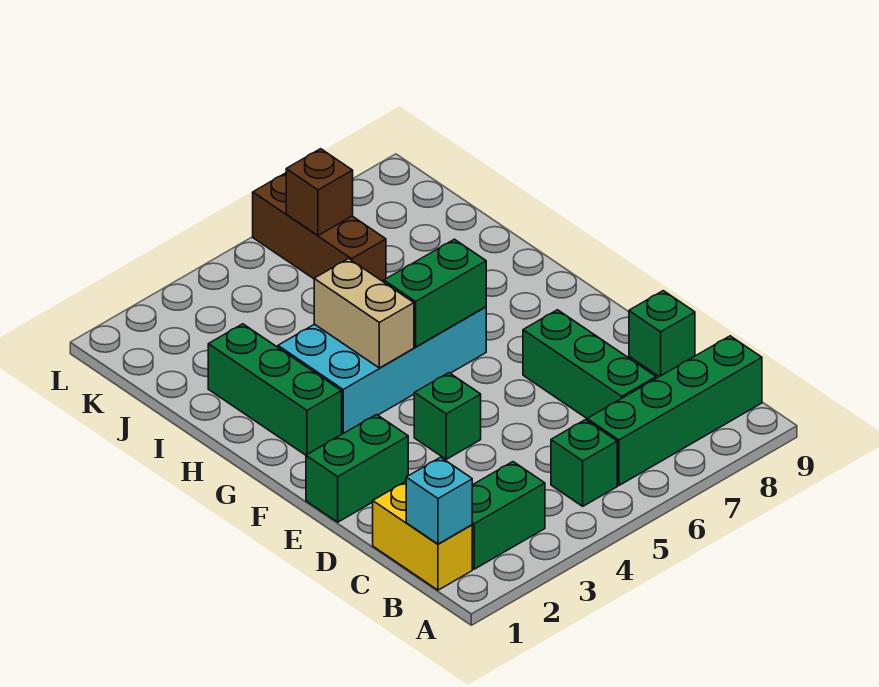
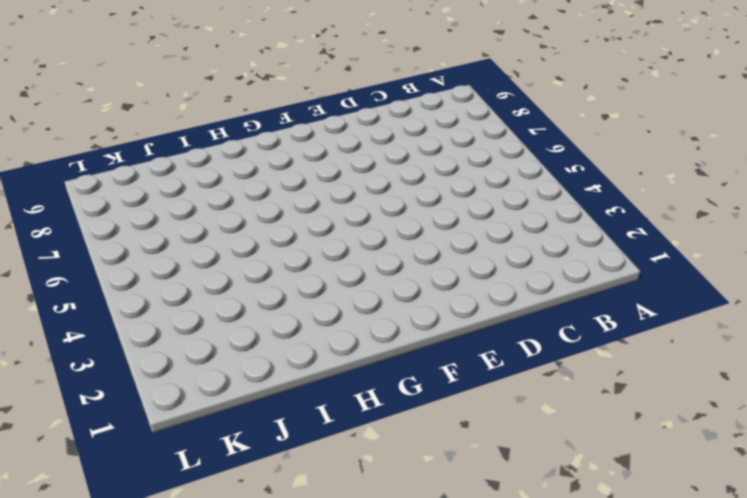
none -> yellow brick B1:C1 level 1
none -> green brick B2:B3 level 1
none -> green brick B5 level 1

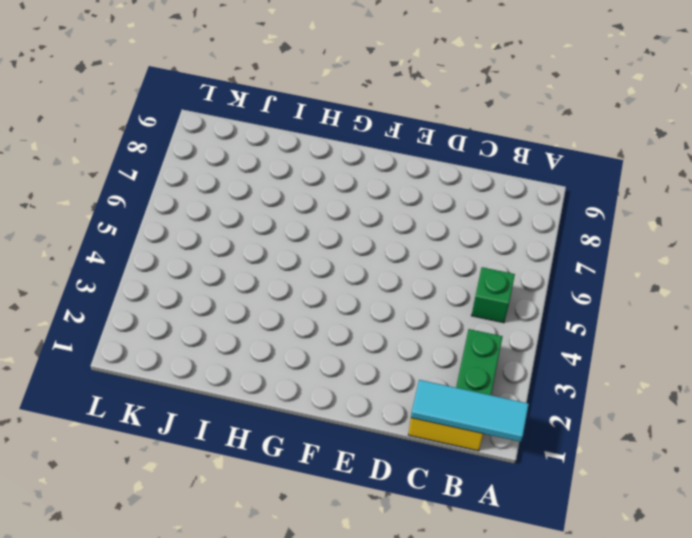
cyan tile A1:C1 level 2 -> cyan brick B1 level 2
none -> green brick B6:B9 level 1
none -> green brick C7:E7 level 1
none -> green brick D9 level 1

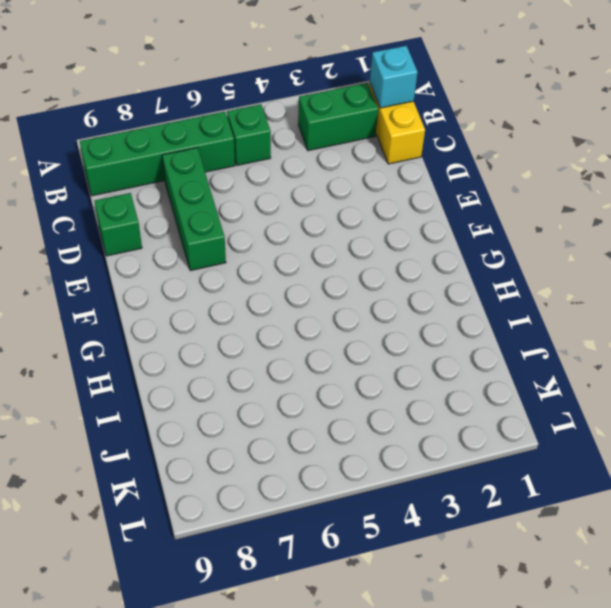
none -> green brick E1:E2 level 1
none -> green brick E4 level 1
none -> green brick G2:I2 level 1

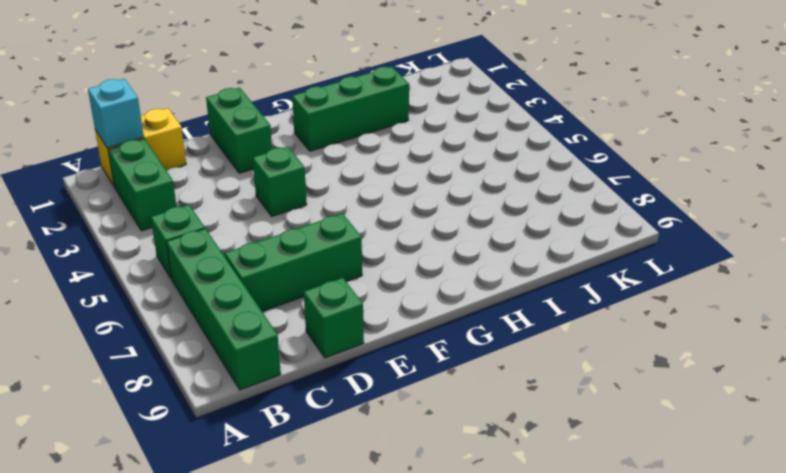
none -> cyan brick G3:H6 level 1
none -> brown brick J6:L6 level 1
none -> tan brick G4:H4 level 2

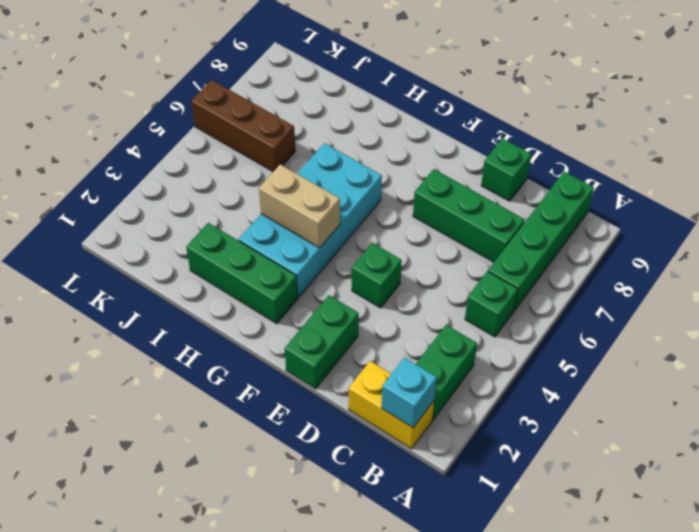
none -> green brick G5:G6 level 2
none -> brown brick K6 level 2

